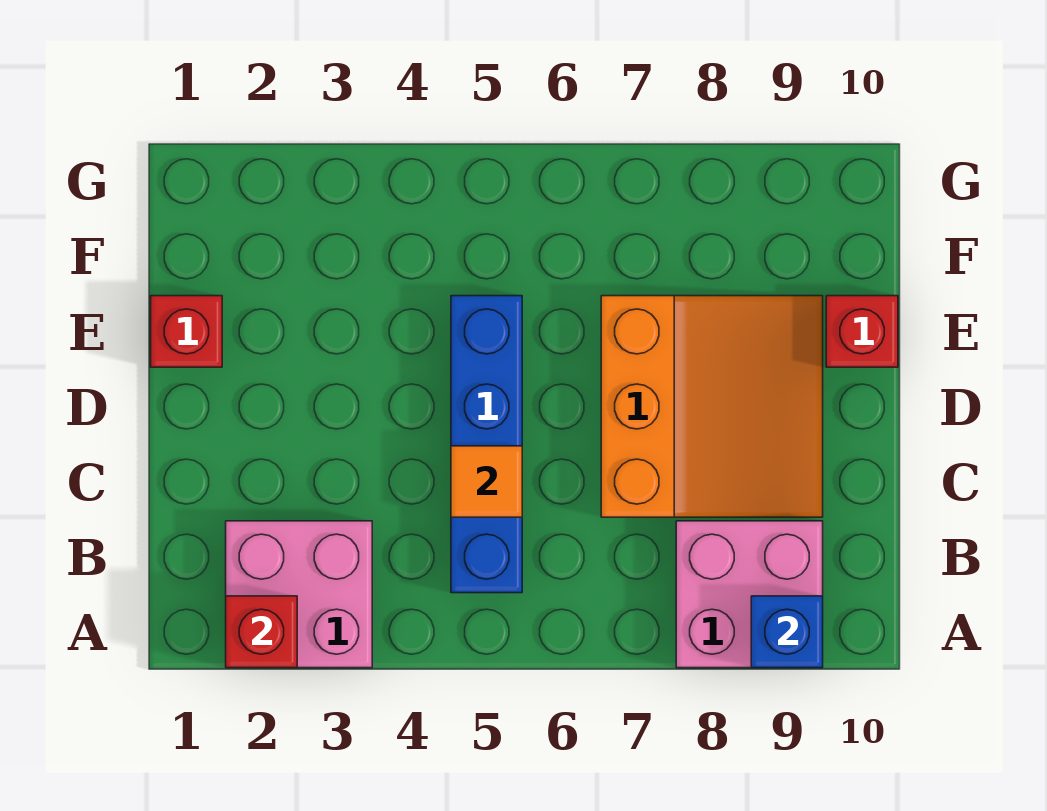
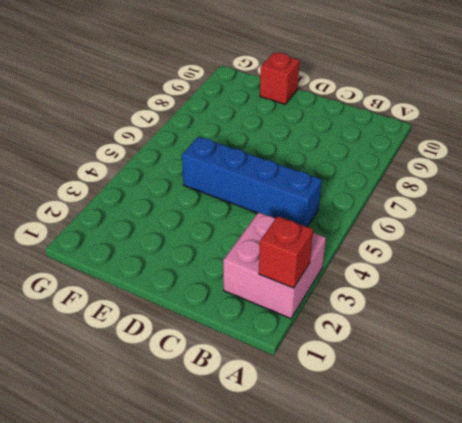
none -> pink brick A8:B9 level 1
none -> orange slope C7:E9 level 1 top 7

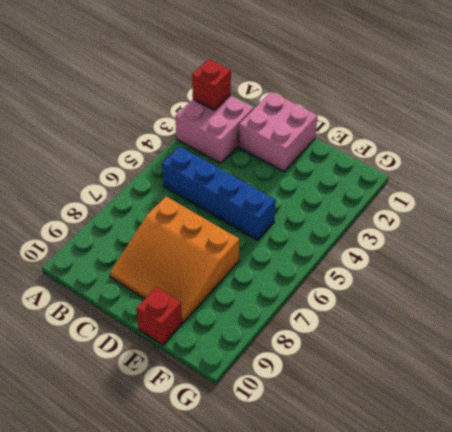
pink brick C1:D2 level 1 -> pink brick A8:B9 level 1
none -> red brick E1 level 1
none -> blue brick A9 level 2

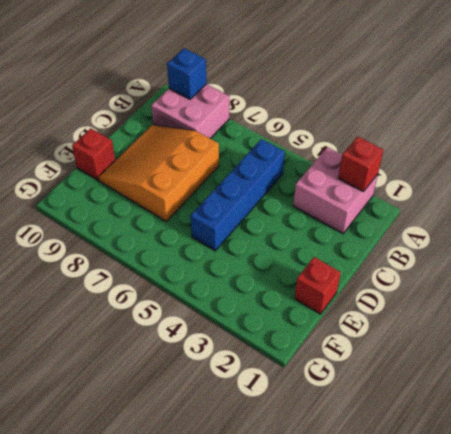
none -> orange tile C5 level 2

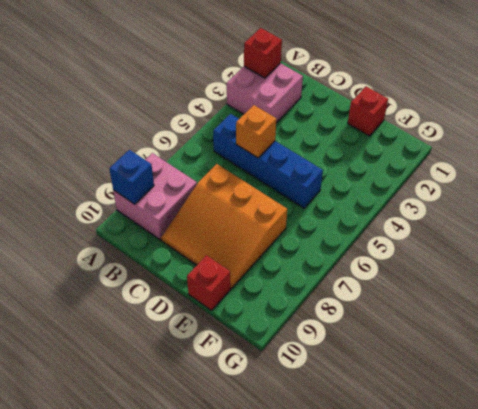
orange brick C5 level 2 -> orange tile C5 level 2

